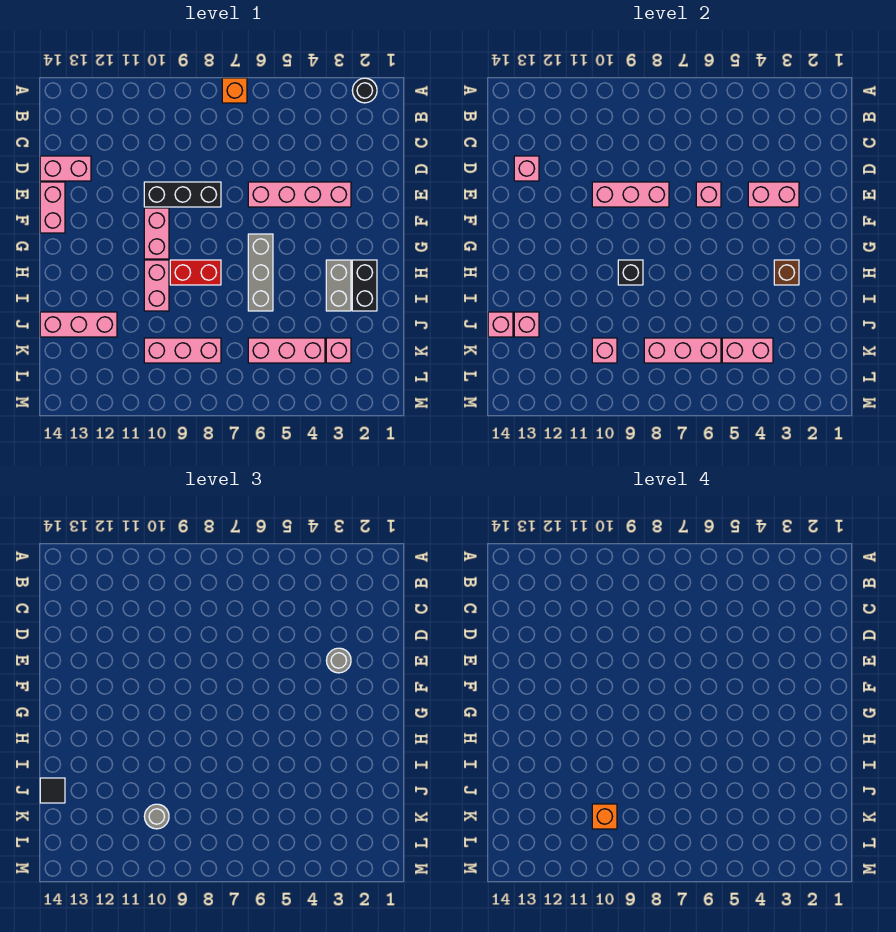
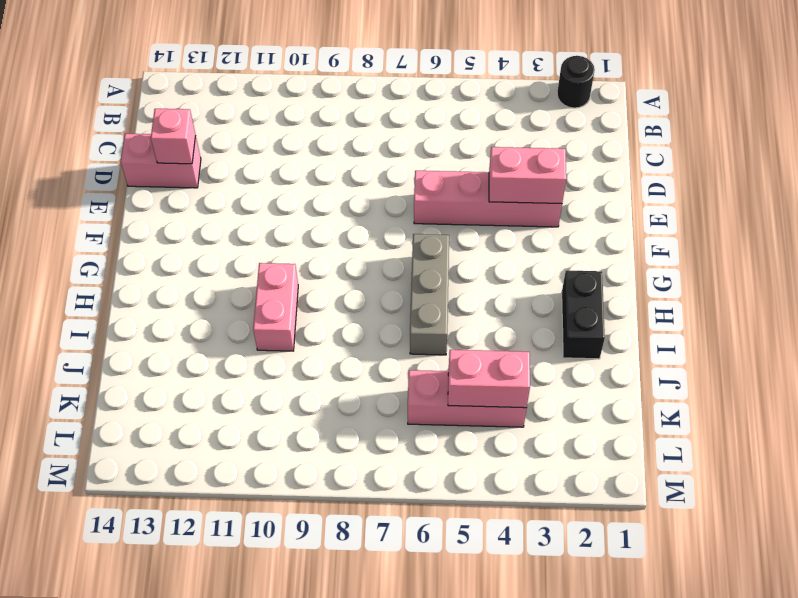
none -> orange brick A7 level 1
none -> black brick E8:E10 level 1
none -> pink brick E14:F14 level 1
none -> pink brick F10:G10 level 1

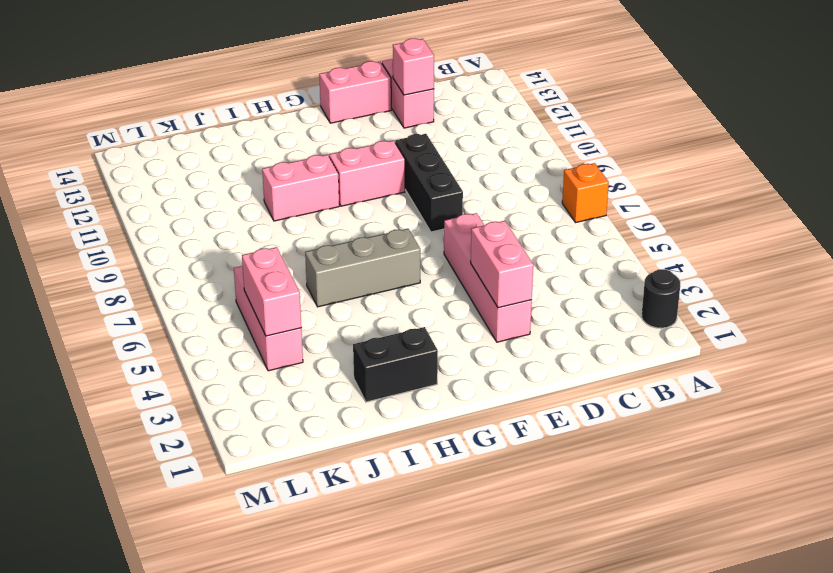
none -> grey brick H3:I3 level 1
none -> red brick H8:H9 level 1
none -> pink brick J12:J14 level 1
none -> pink brick K3 level 1

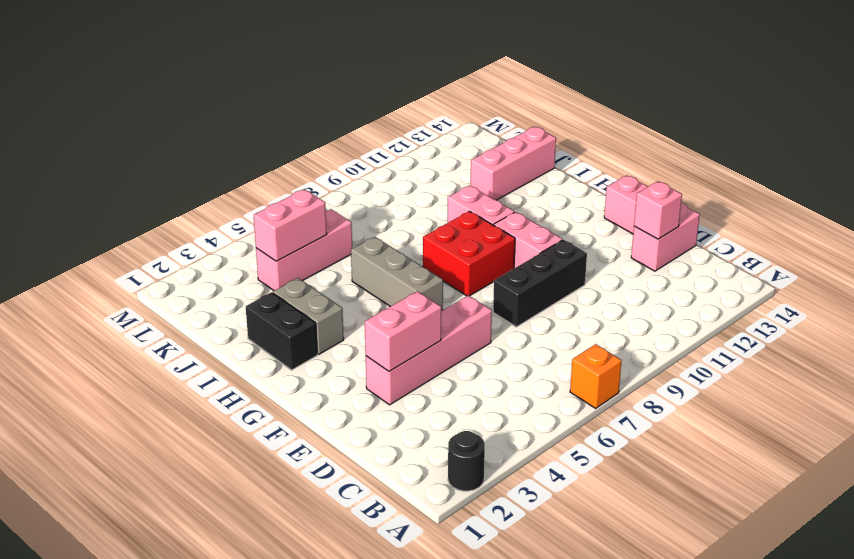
red brick G8:H9 level 1 -> red brick H8:H9 level 1
none -> pink brick K3 level 1
none -> pink brick K8:K10 level 1
none -> pink brick E6 level 2
none -> pink brick E8:E10 level 2

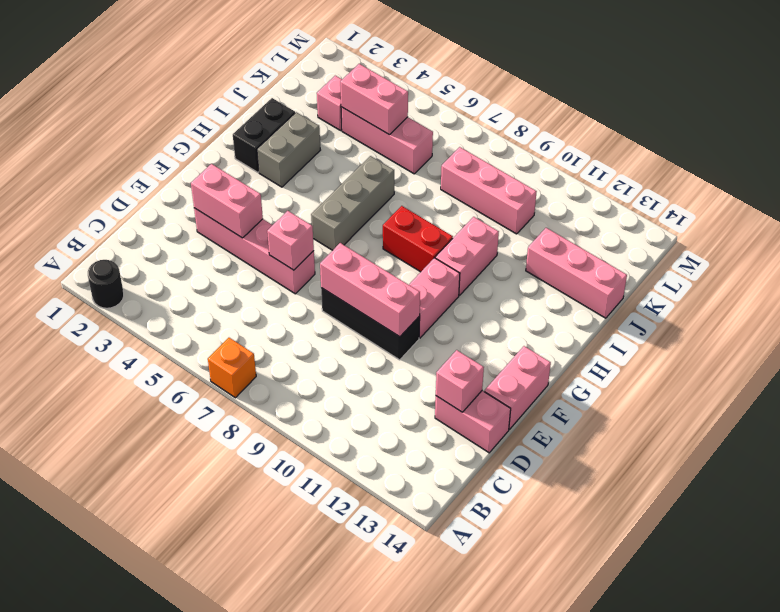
none -> brown brick H3 level 2
none -> black brick H9 level 2
none -> pink brick J13 level 2
none -> pink brick J14 level 2

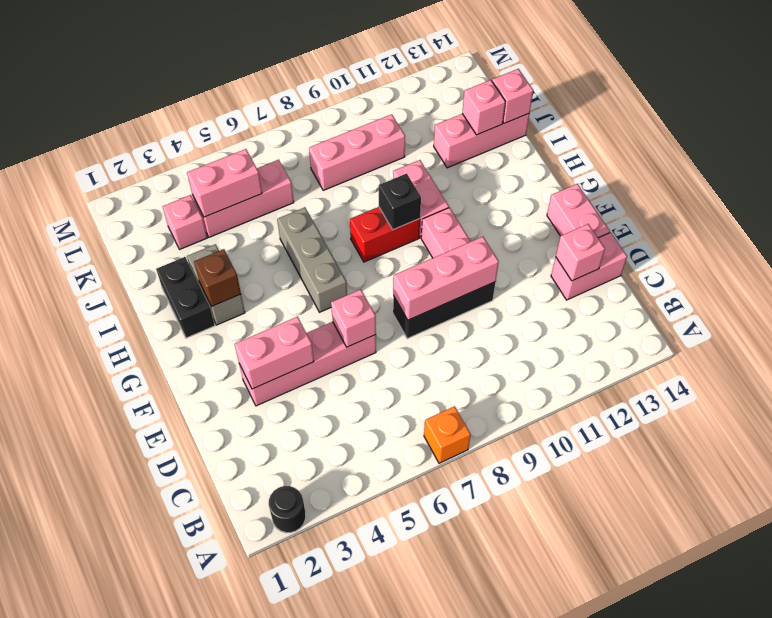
none -> pink brick K6:K8 level 2
none -> pink brick K10 level 2
none -> grey round brick E3 level 3
none -> black tile J14 level 3

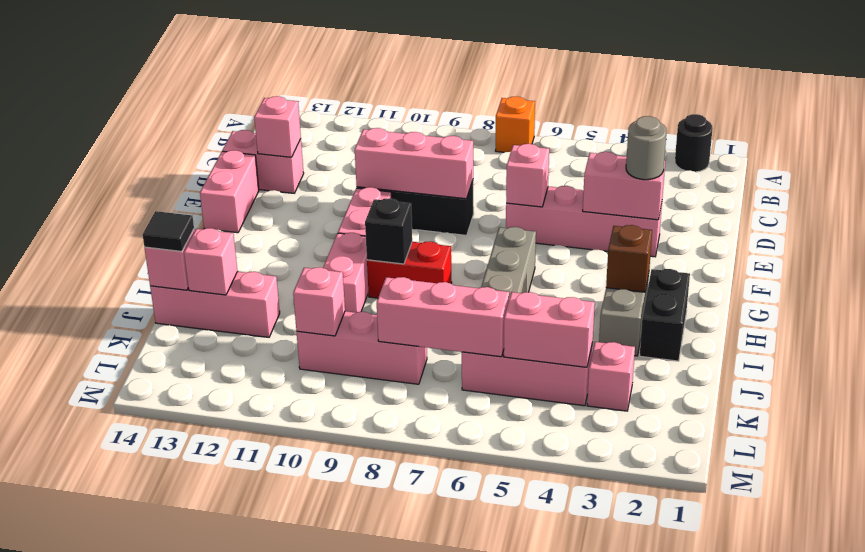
none -> grey round brick K10 level 3
none -> orange brick K10 level 4

